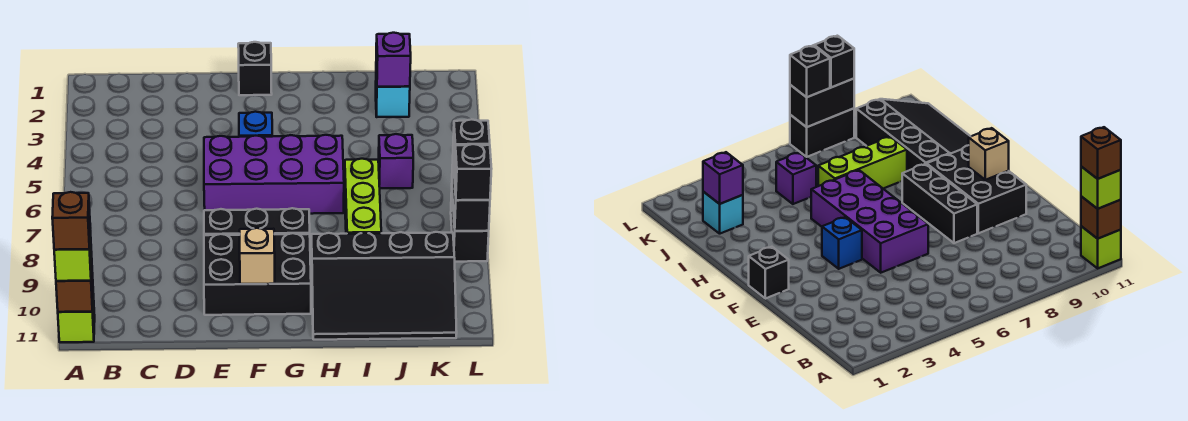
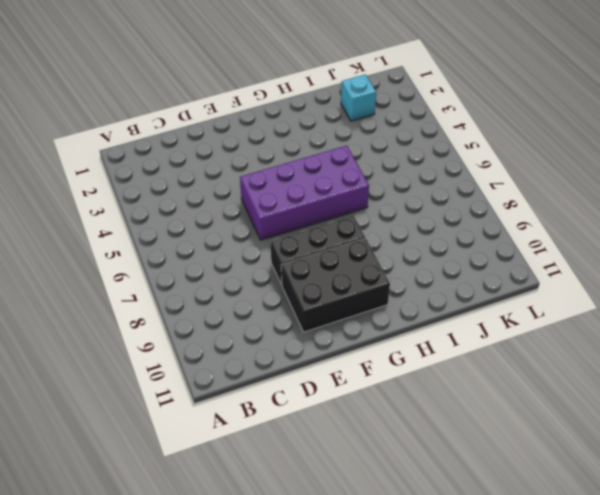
none -> lime brick A11 level 1
none -> black brick F1 level 1
none -> blue brick F4 level 1

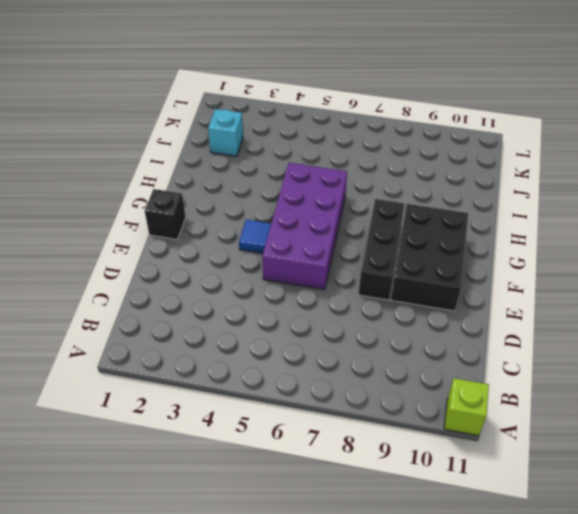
blue tile F4 level 1 -> blue brick F4 level 1
none -> black slope H9:K11 level 1 top 9
none -> lime brick I6:I8 level 1
none -> purple brick J5 level 1

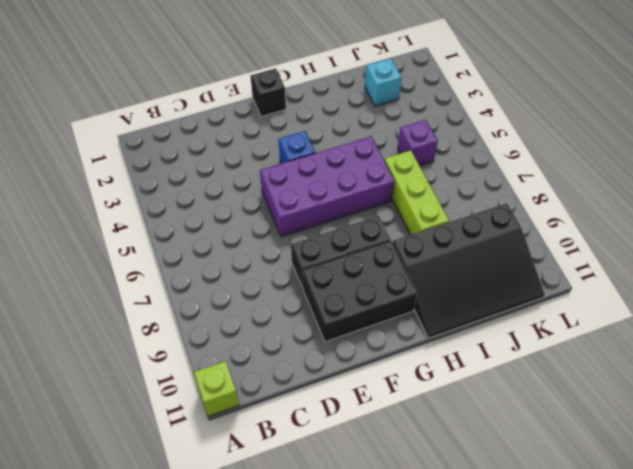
none -> black brick L7:L8 level 1
none -> brown brick A11 level 2
none -> tan brick F10 level 2

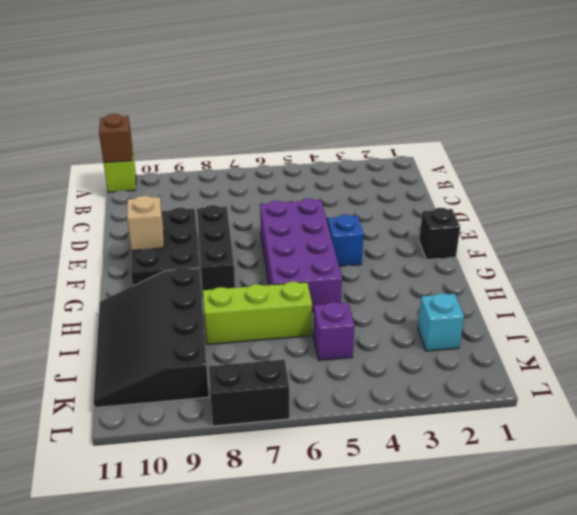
none -> purple brick J2 level 2
none -> black brick L7:L8 level 2
none -> lime brick A11 level 3

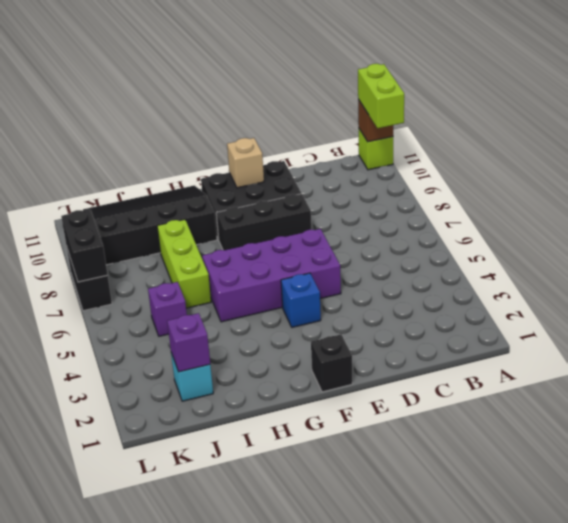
lime brick A10:A11 level 3 -> lime brick A11 level 3
none -> black brick L7 level 3
none -> black brick L8 level 3
none -> brown brick A11 level 4

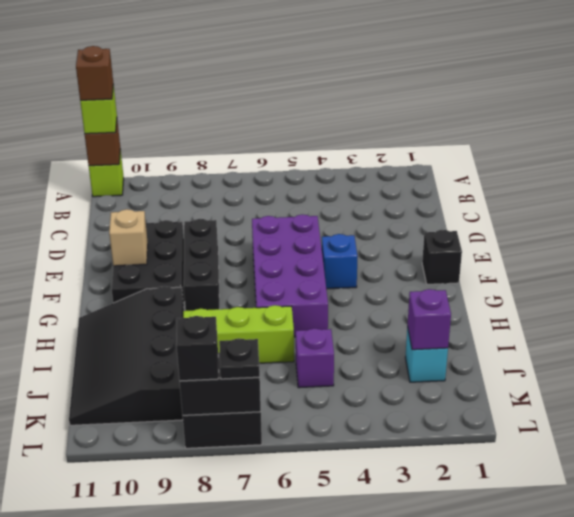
black plate L7 level 3 -> black brick L7 level 3

